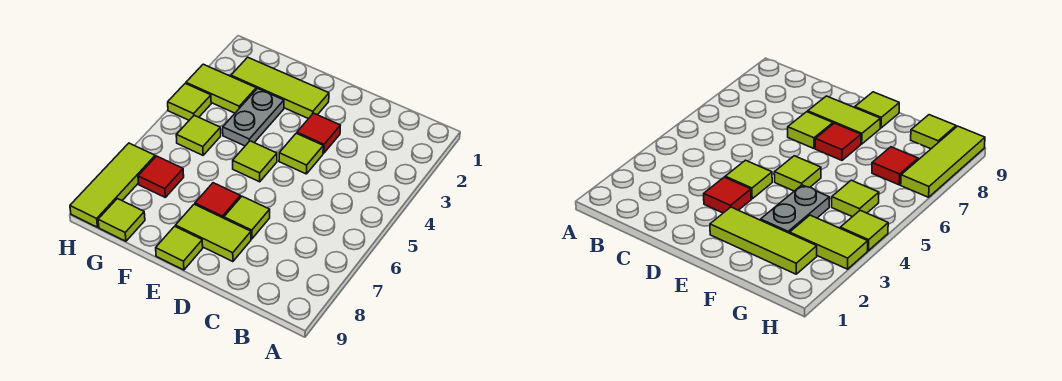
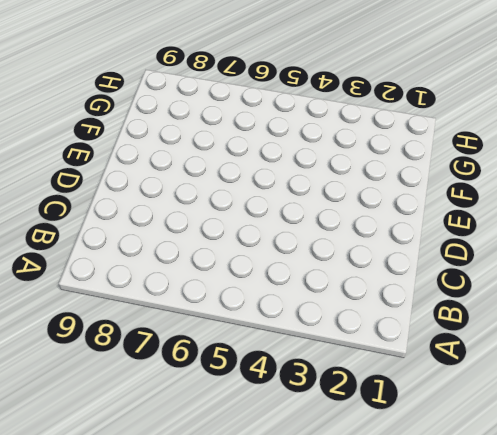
none -> red tile D3 level 1
none -> lime tile D4 level 1
none -> lime tile D7 level 1

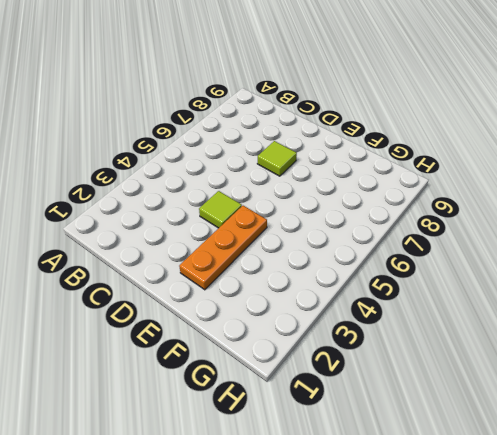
orange plate E2:E4 level 1 -> lime tile E2:G2 level 1
none -> red tile D3 level 1
none -> lime tile D8:E8 level 1
none -> lime tile E5 level 1

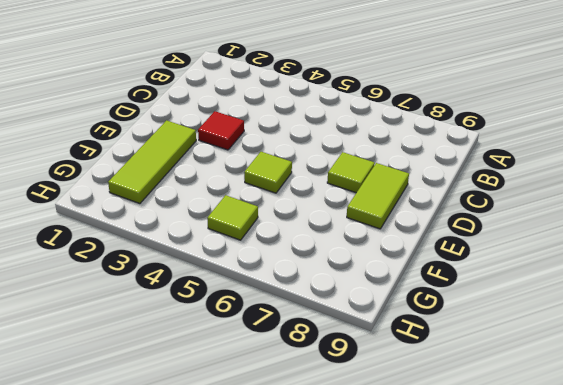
none -> lime tile D4 level 1
none -> red tile E7 level 1
none -> lime tile E9 level 1

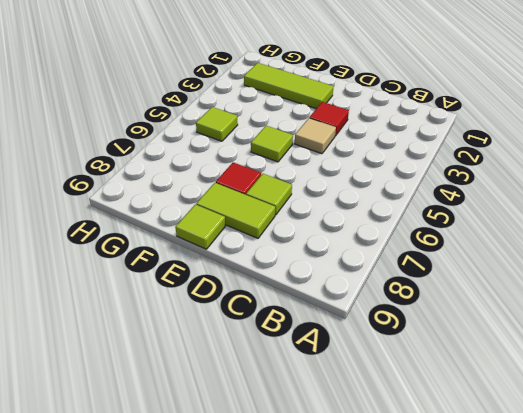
tan tile D4 level 1 -> lime tile D4 level 1
none -> grey plate F3:F4 level 1
none -> lime tile G3:H3 level 1
none -> red tile G7 level 1

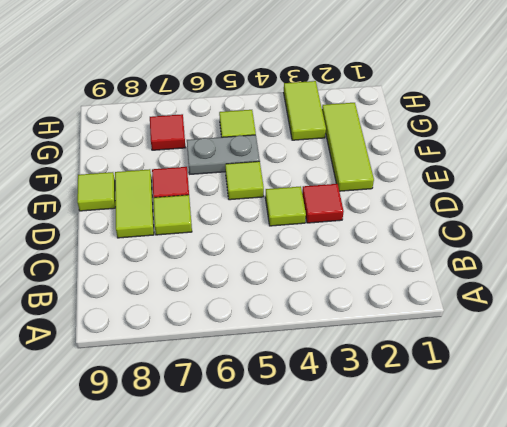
grey plate F5:F6 level 1 -> grey plate F3:F4 level 1
none -> lime tile G9 level 1
none -> lime tile H4 level 1
none -> lime tile H7:H9 level 1

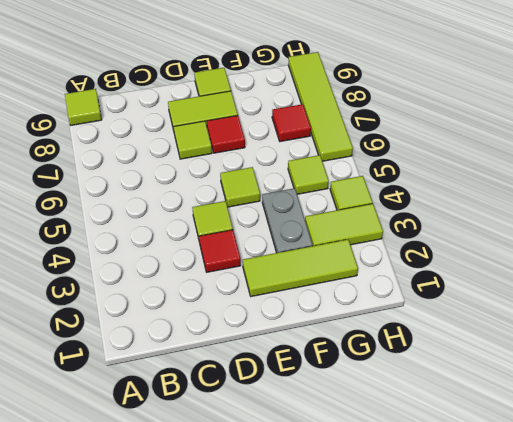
lime tile A9 level 1 -> lime tile G9 level 1
lime tile H6:H9 level 1 -> lime tile H7:H9 level 1

